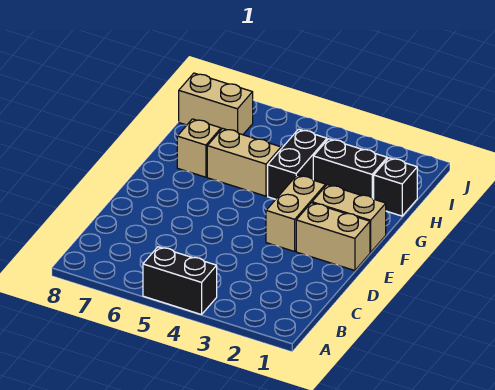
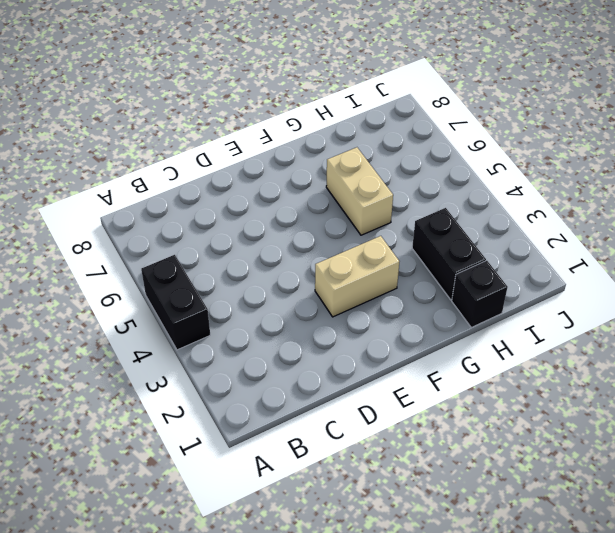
none -> tan brick E1:E2 level 1
none -> tan brick F1:F2 level 1

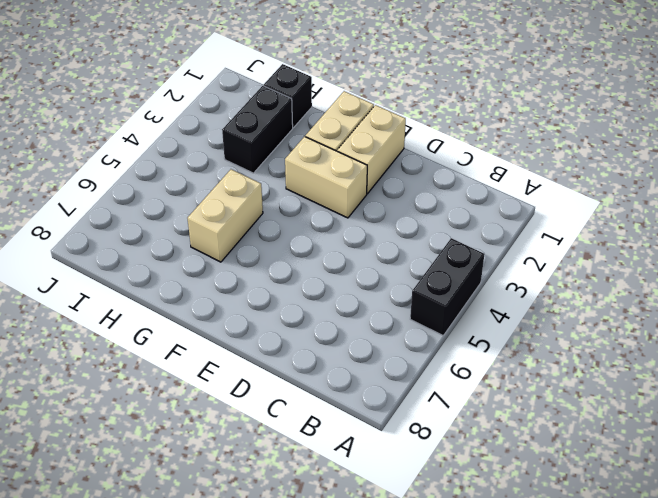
none -> black brick G4:H4 level 1
none -> tan brick G7 level 1

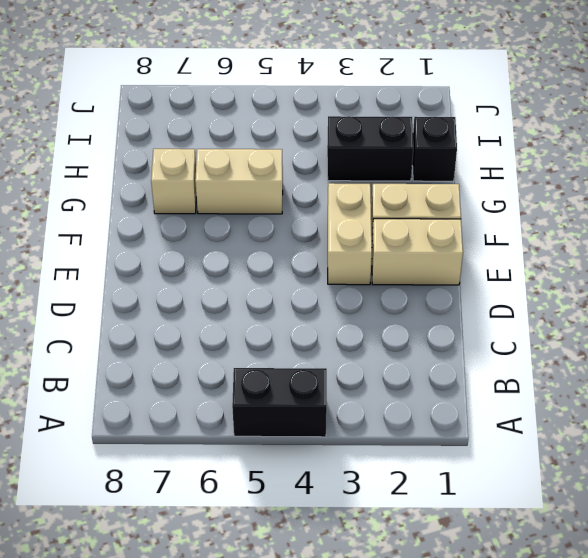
none -> black brick G4:H4 level 1
none -> tan brick I7:I8 level 1

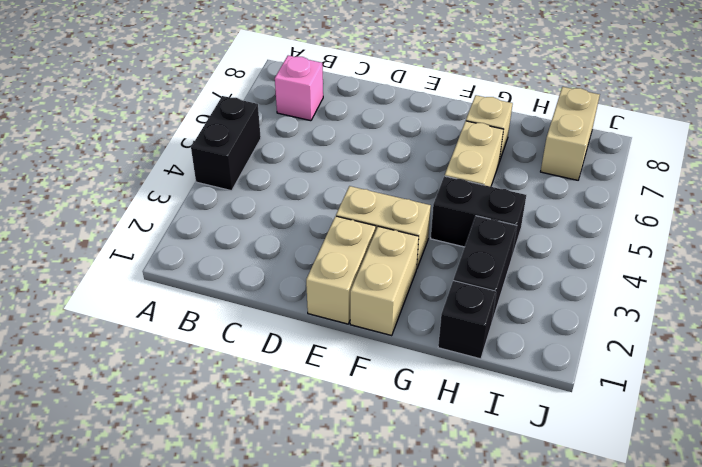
pink brick B7 level 1 -> none

